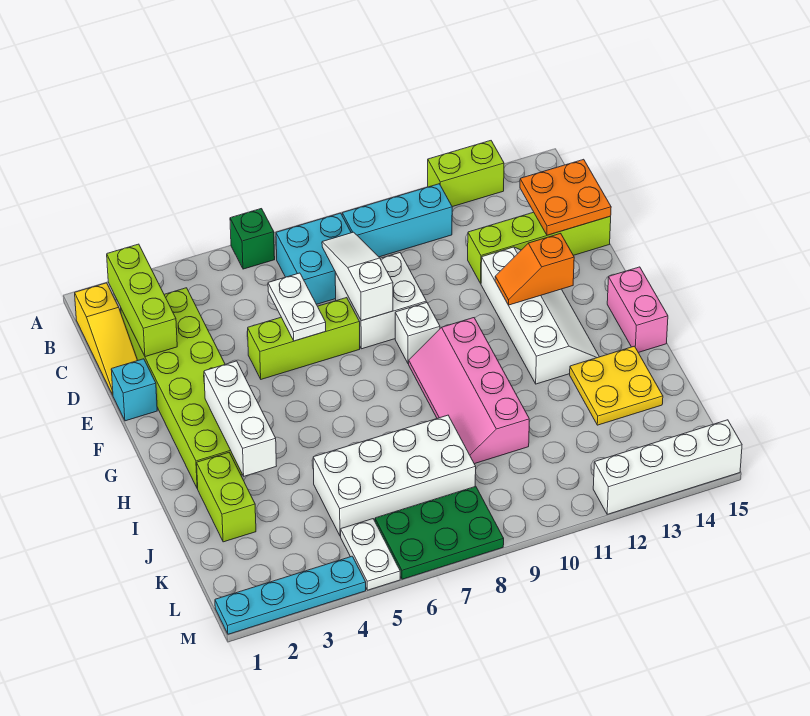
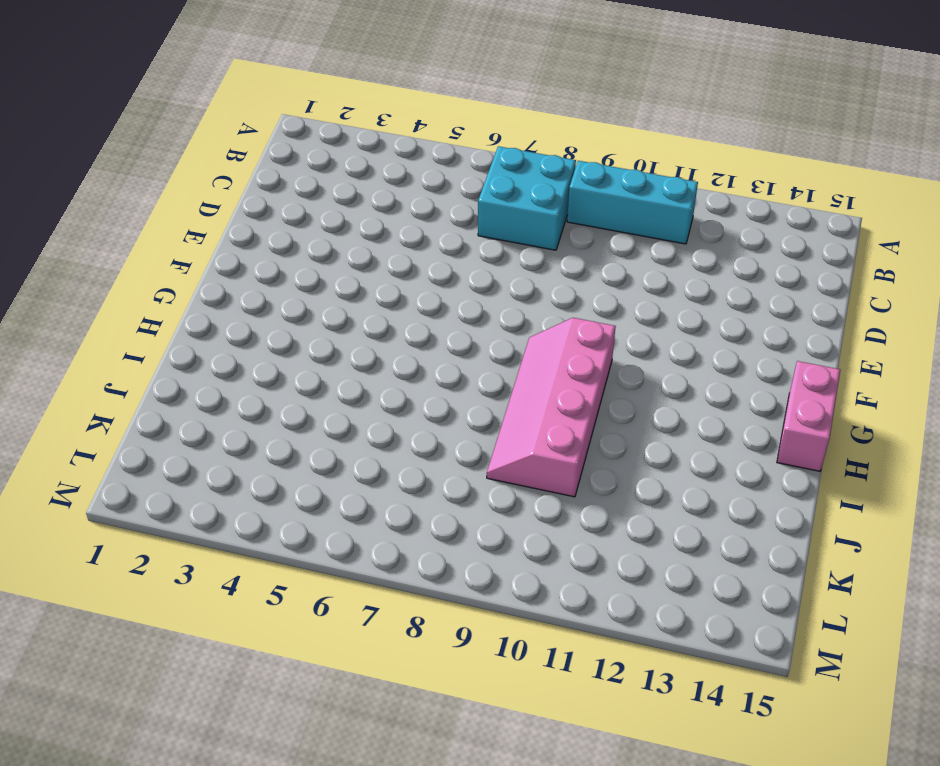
none -> green brick A6 level 1
none -> lime brick A12:A13 level 1
none -> yellow slope B1:D1 level 1 top B

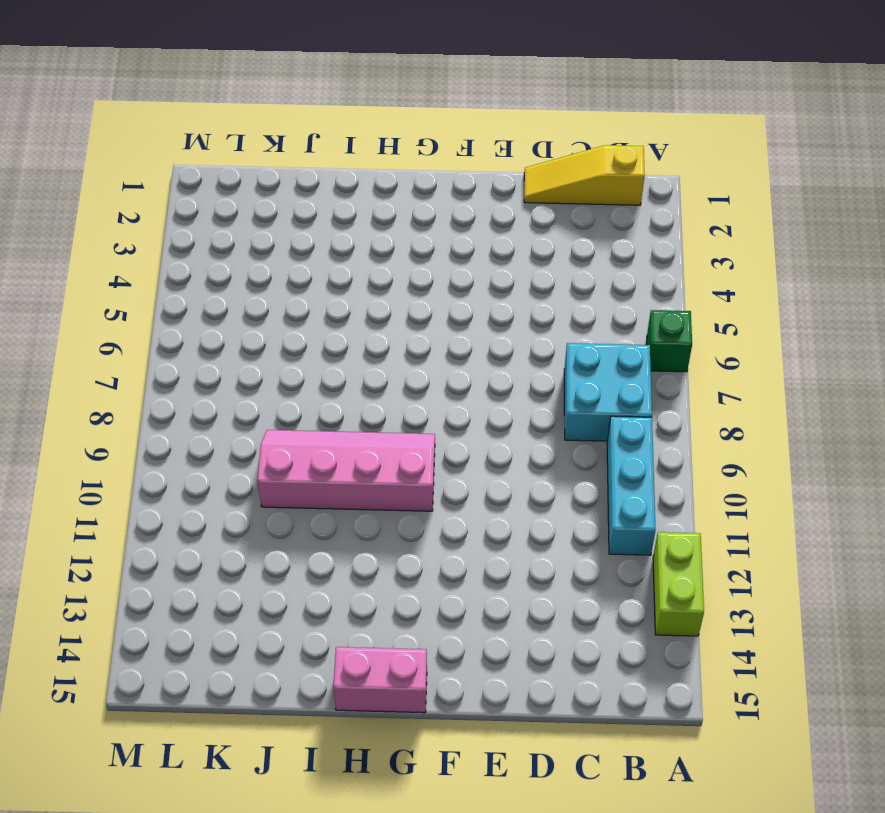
none -> lime brick C2:H3 level 1
none -> white brick D8:E9 level 1
none -> lime brick D12:D15 level 1

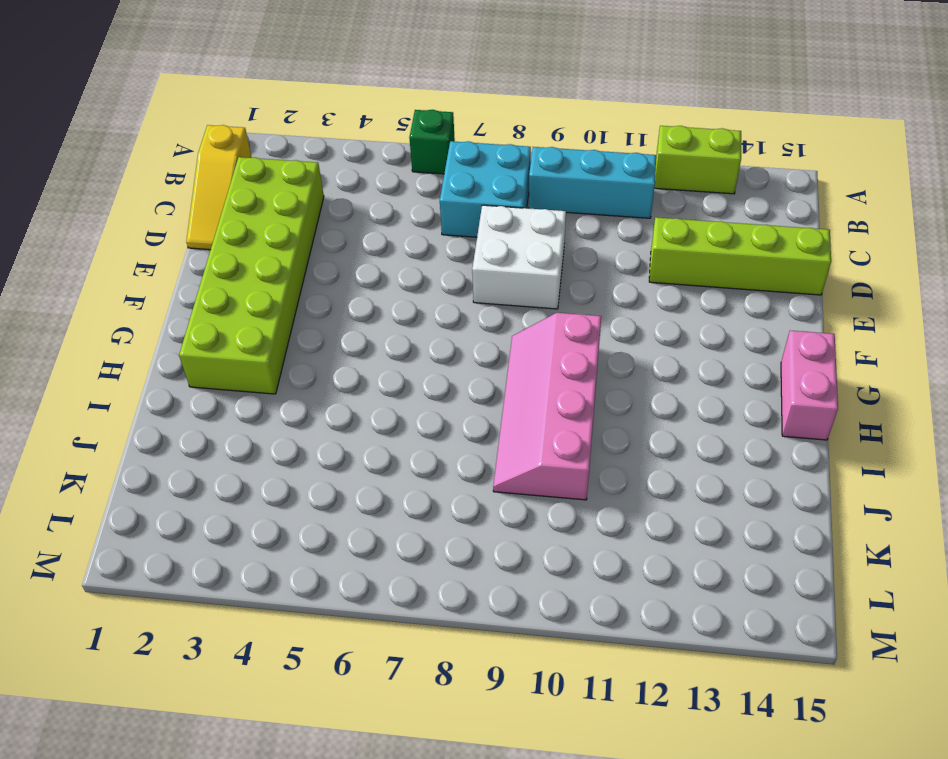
none -> cyan brick E1 level 1
none -> lime brick E5:E7 level 1
none -> white slope E12:H13 level 1 top 12

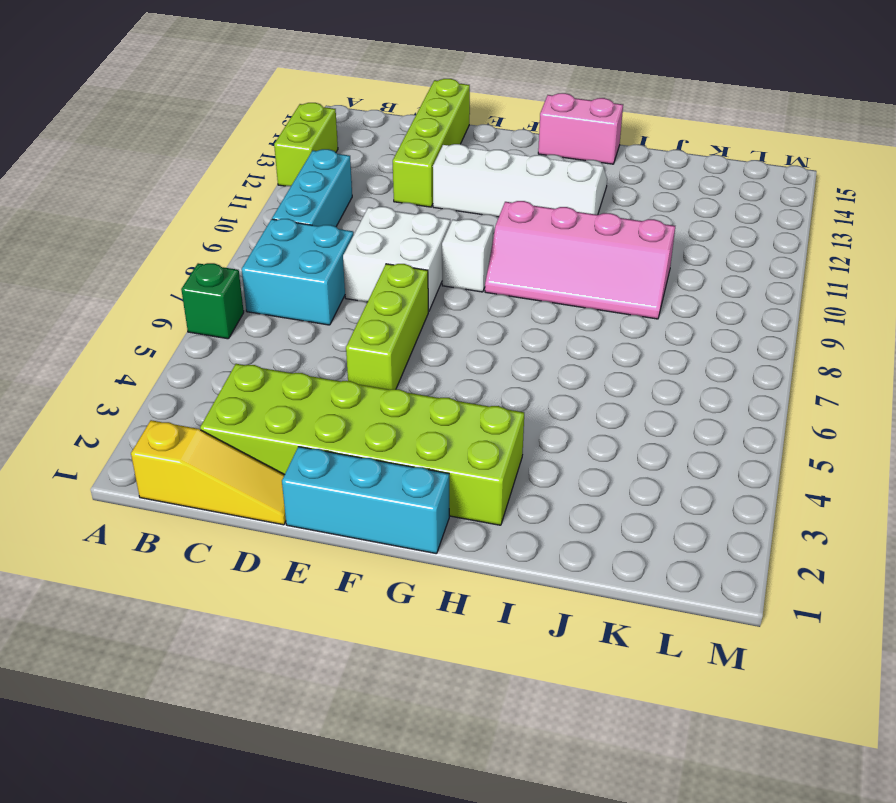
cyan brick E1:G1 level 1 -> cyan brick E1 level 1
none -> lime brick I2:J2 level 1
none -> yellow plate I13:J14 level 1
none -> white brick J5:K8 level 1

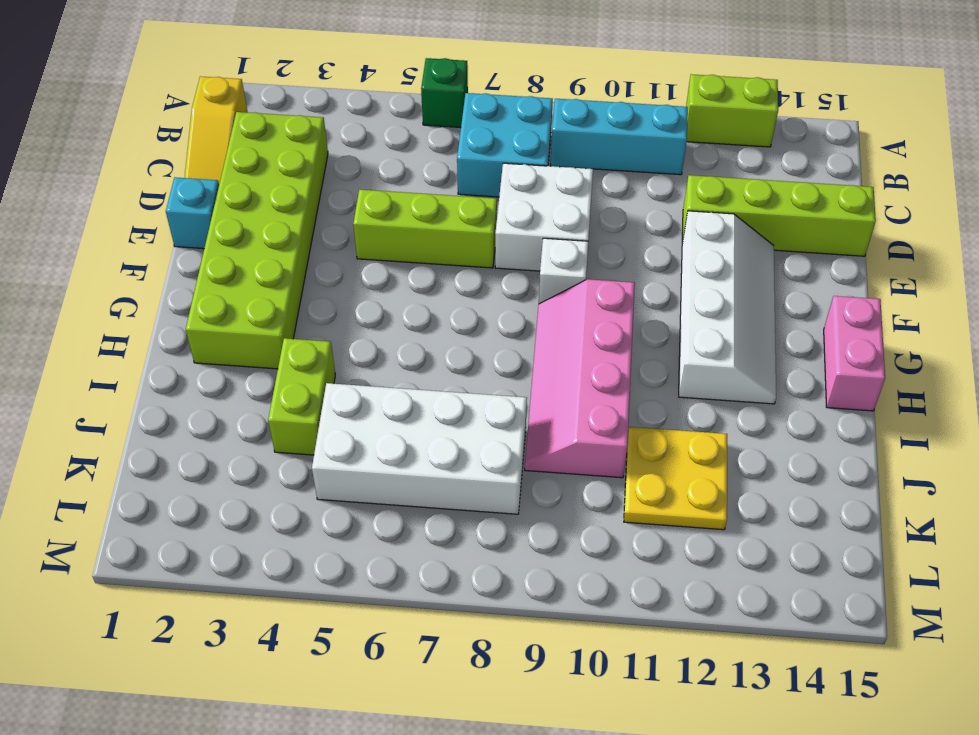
lime brick I4:J4 level 1 -> lime brick I2:J2 level 1
yellow plate J11:K12 level 1 -> yellow plate I13:J14 level 1
none -> white plate L5:M5 level 1
none -> green plate L6:M8 level 1
none -> cyan plate M1:M4 level 1

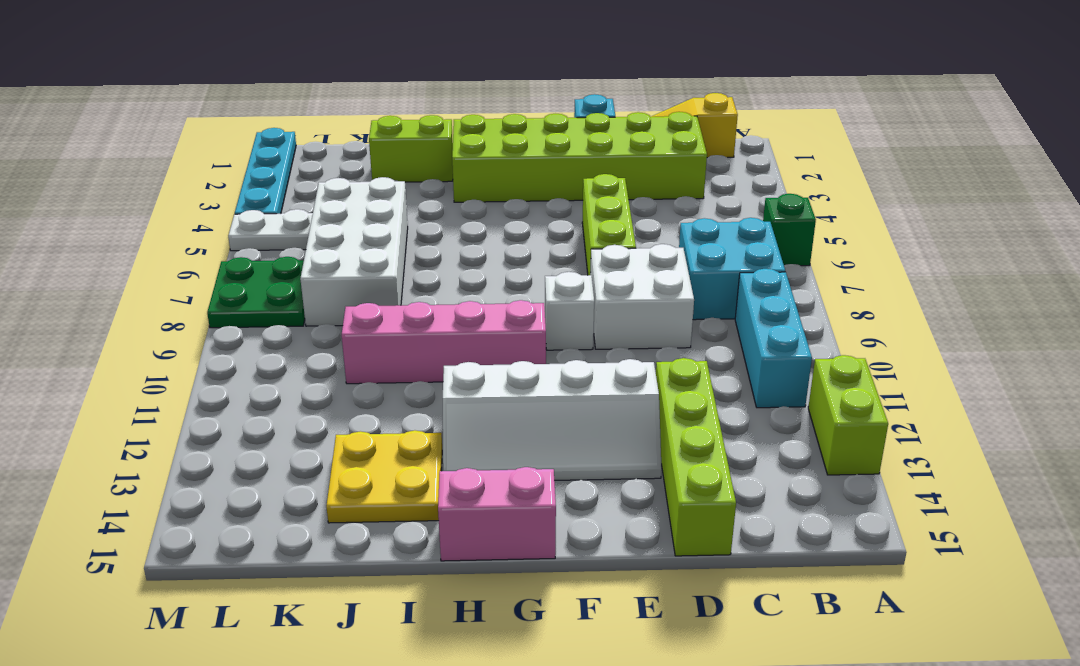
green plate L7:M8 level 1 -> green plate L6:M8 level 1
none -> white brick M12:M15 level 1
none -> lime brick B2:D2 level 2
none -> white slope C8:E8 level 2 top E

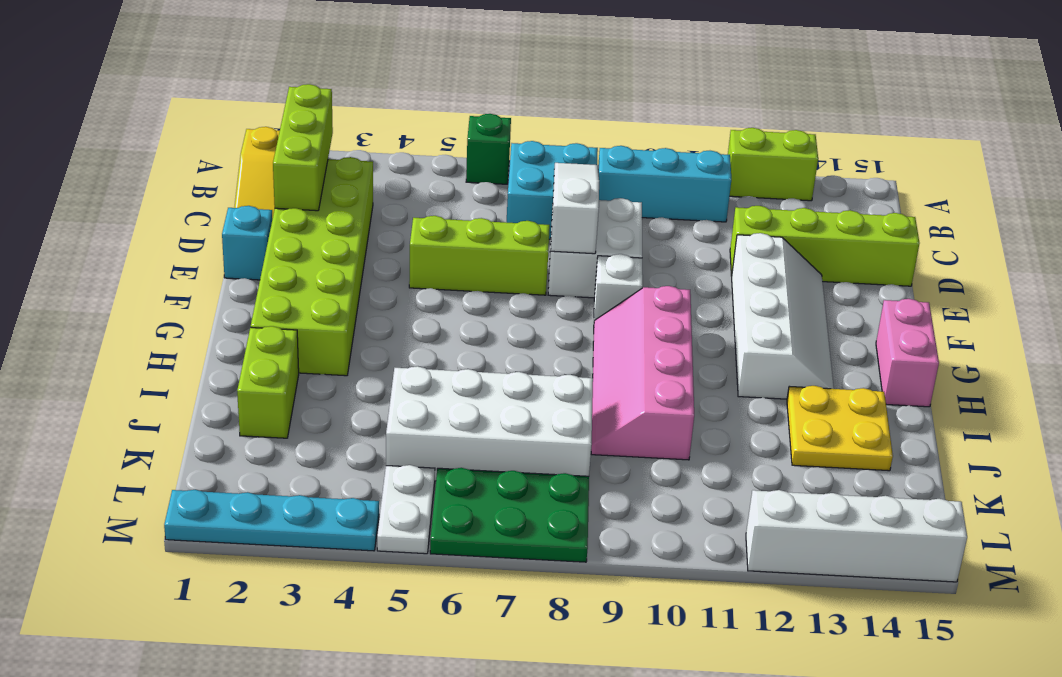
none -> orange plate C14:D15 level 2
none -> white plate D6:E6 level 2
none -> orange slope F12:F13 level 2 top 13

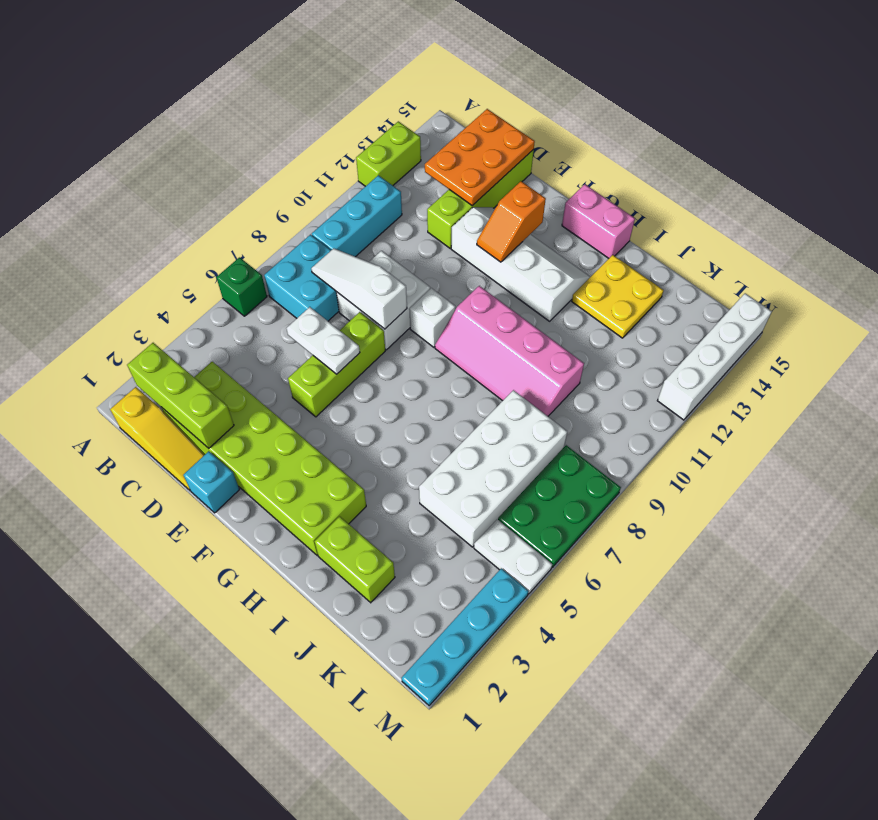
orange plate C13:D15 level 2 -> orange plate C14:D15 level 2
none -> white brick G3:I3 level 2

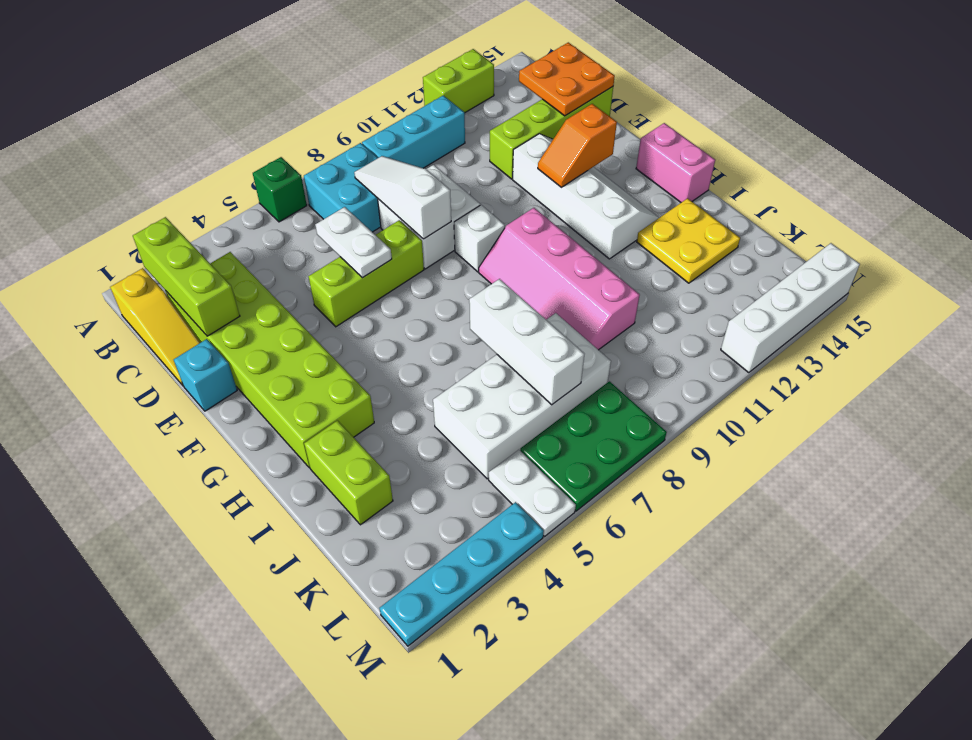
white brick I7:K7 level 2 -> white brick G3:I3 level 2

